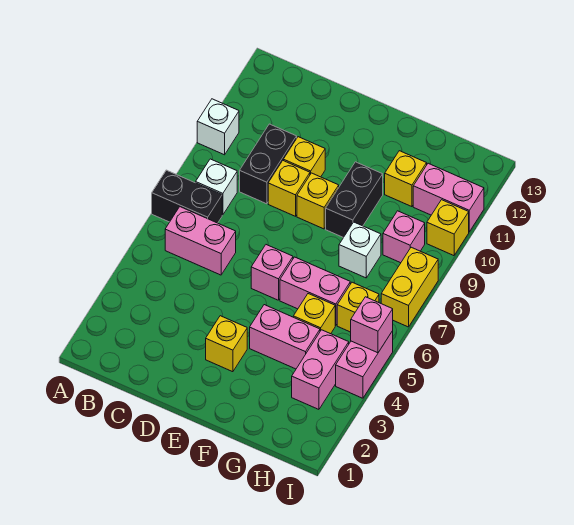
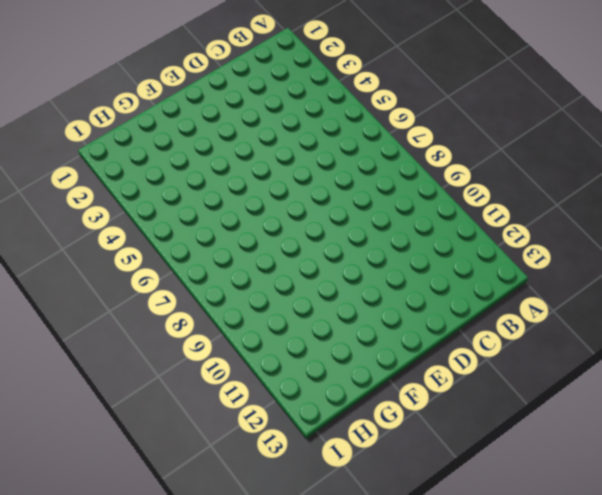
none -> black brick A7:B7 level 1
none -> white brick A10 level 1
none -> pink brick B6:C6 level 1

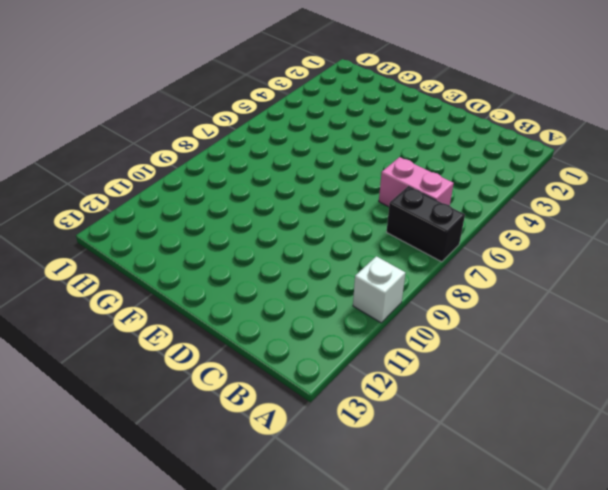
none -> white brick B8 level 1
none -> black brick C9:C10 level 1
none -> yellow brick D9 level 1

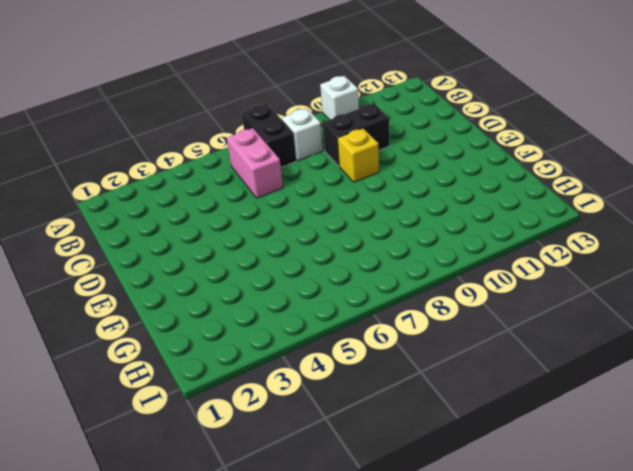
none -> yellow brick D10 level 1
none -> yellow brick E3 level 1
none -> pink brick E6 level 1

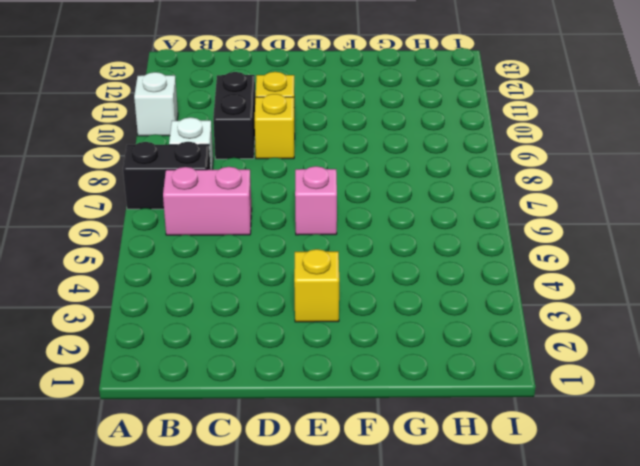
none -> yellow brick E9 level 1
none -> pink brick F4:G4 level 1
none -> pink brick F6:G6 level 1

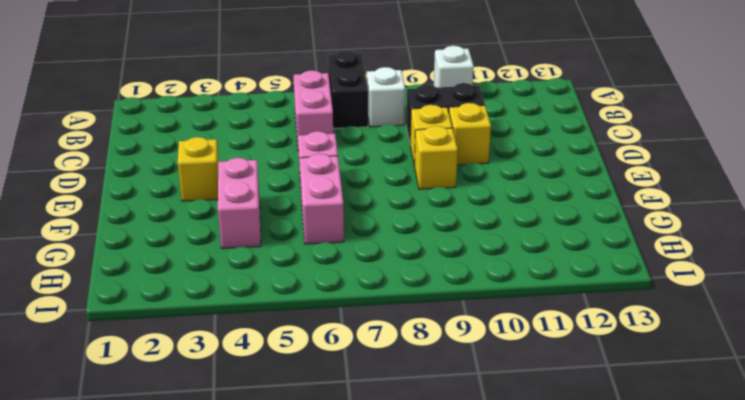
none -> black brick F9:F10 level 1
none -> yellow brick G5 level 1
none -> white brick G8 level 1

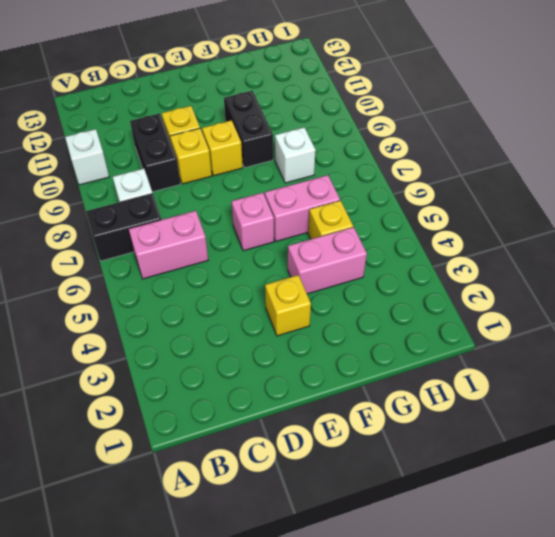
none -> yellow brick G11 level 1
none -> pink brick H3:H4 level 1
none -> yellow brick H6 level 1

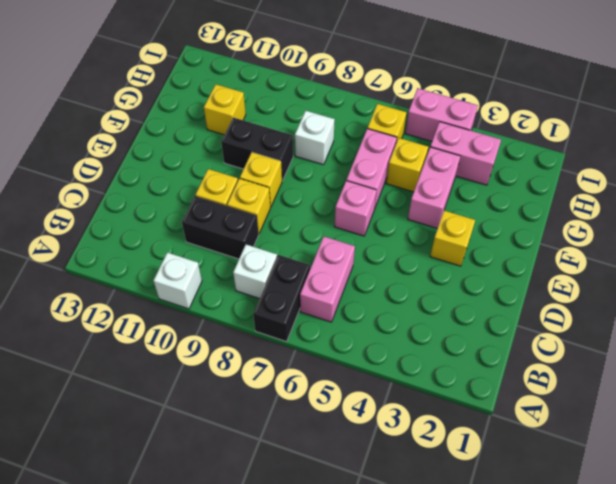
none -> pink brick H9 level 1
none -> pink brick H11:I11 level 1
none -> yellow brick I7:I8 level 1

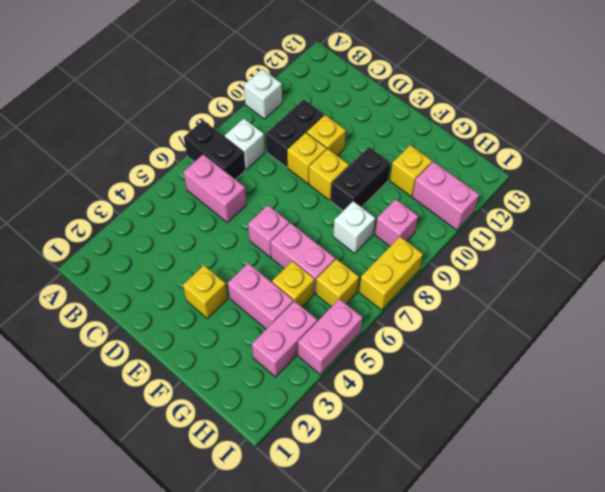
none -> yellow brick I10 level 1
none -> pink brick I5 level 2

